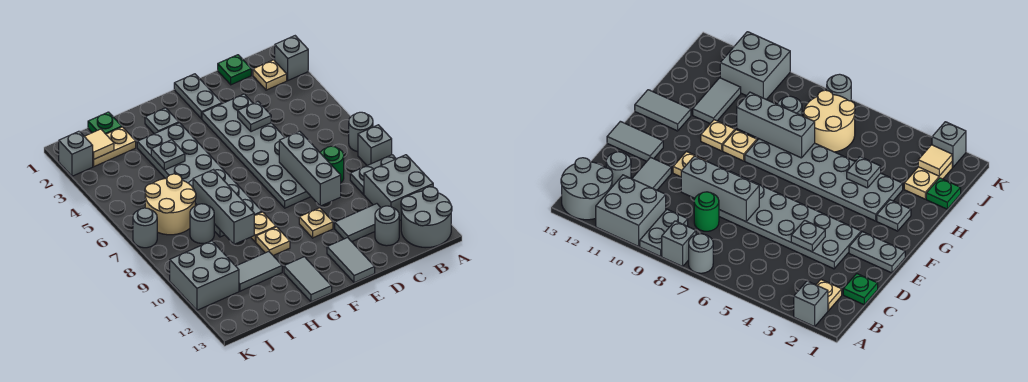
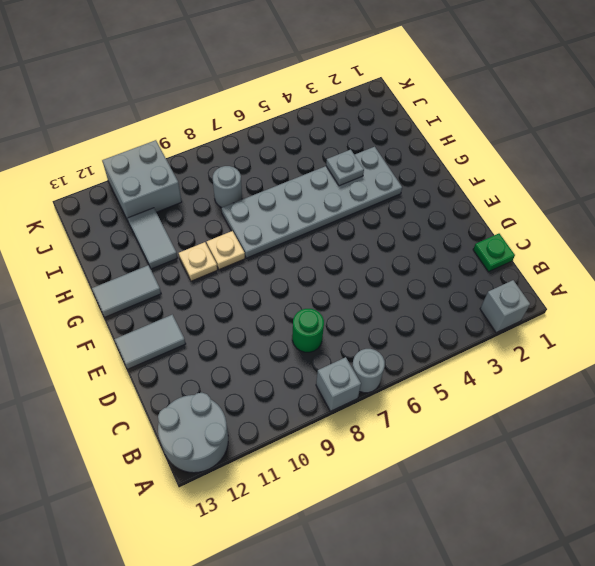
none -> grey plate A9:B9 level 1
none -> grey brick A10:B11 level 1
none -> tan plate B2 level 1
none -> grey tile C11:D11 level 1

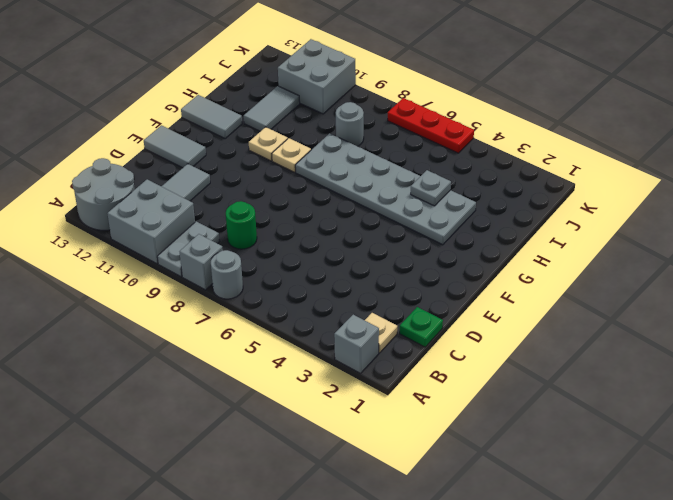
red plate K5:K7 level 1 -> grey round brick K7 level 1
none -> grey round brick C12 level 1
none -> grey plate D3:E8 level 1
none -> grey plate E1:E2 level 1
none -> tan plate E10 level 1

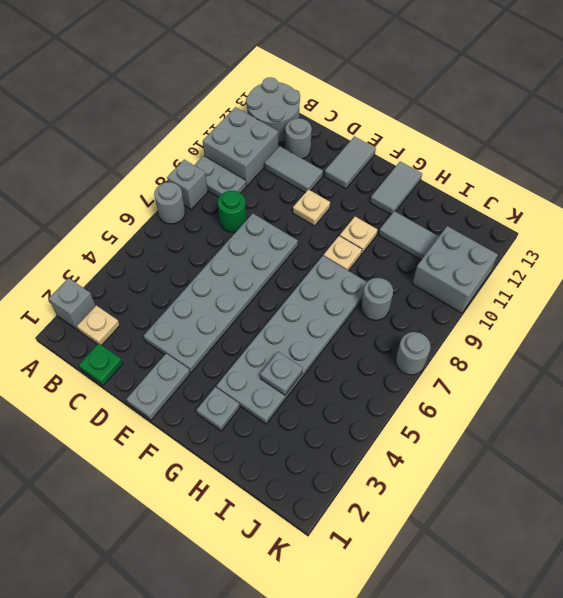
none -> green plate I1 level 1
none -> tan plate I2:J2 level 1
none -> tan round brick I6:J7 level 1
none -> grey brick K2 level 1

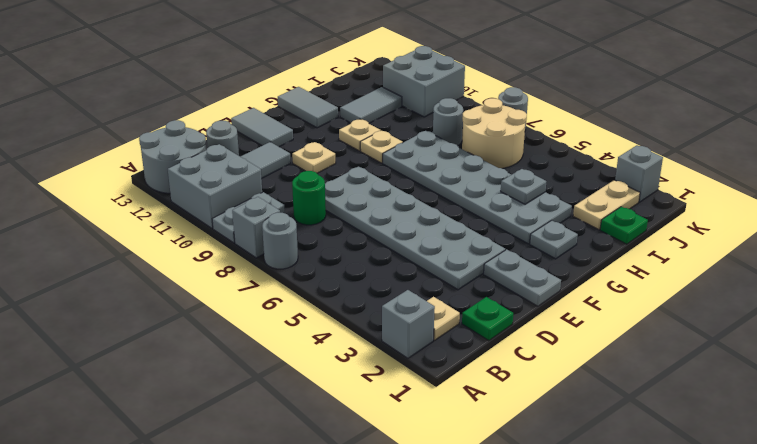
none -> grey plate D4 level 2
none -> grey brick D7:D9 level 2
none -> grey brick H7:H9 level 2
none -> tan tile J2 level 2

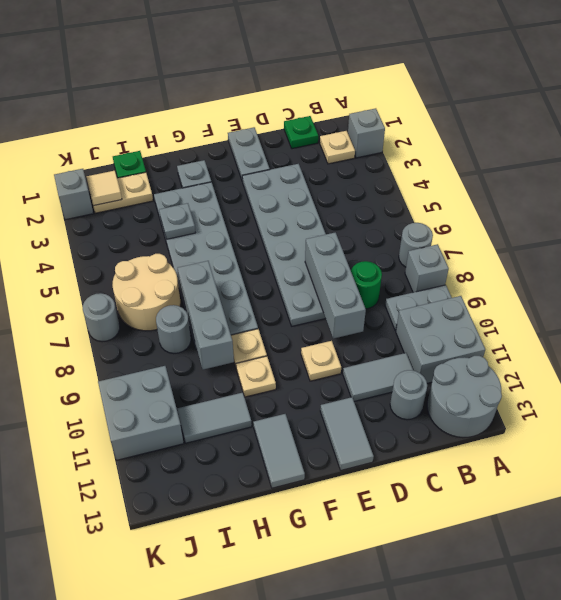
none -> grey plate D4 level 2

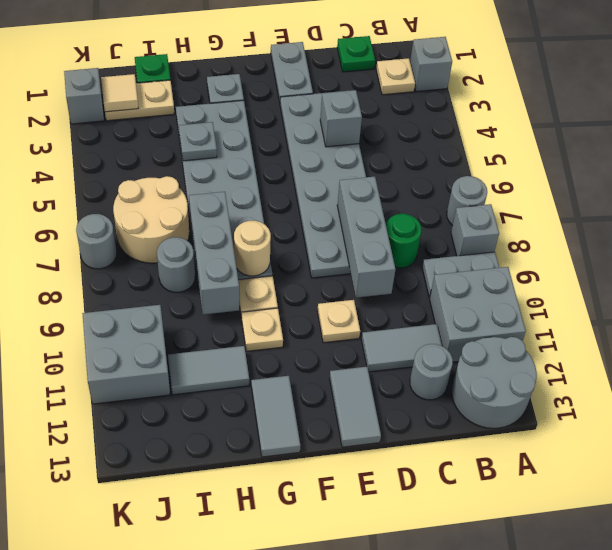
grey brick D4 level 2 -> grey plate D4 level 2
tan round brick G8 level 2 -> none

